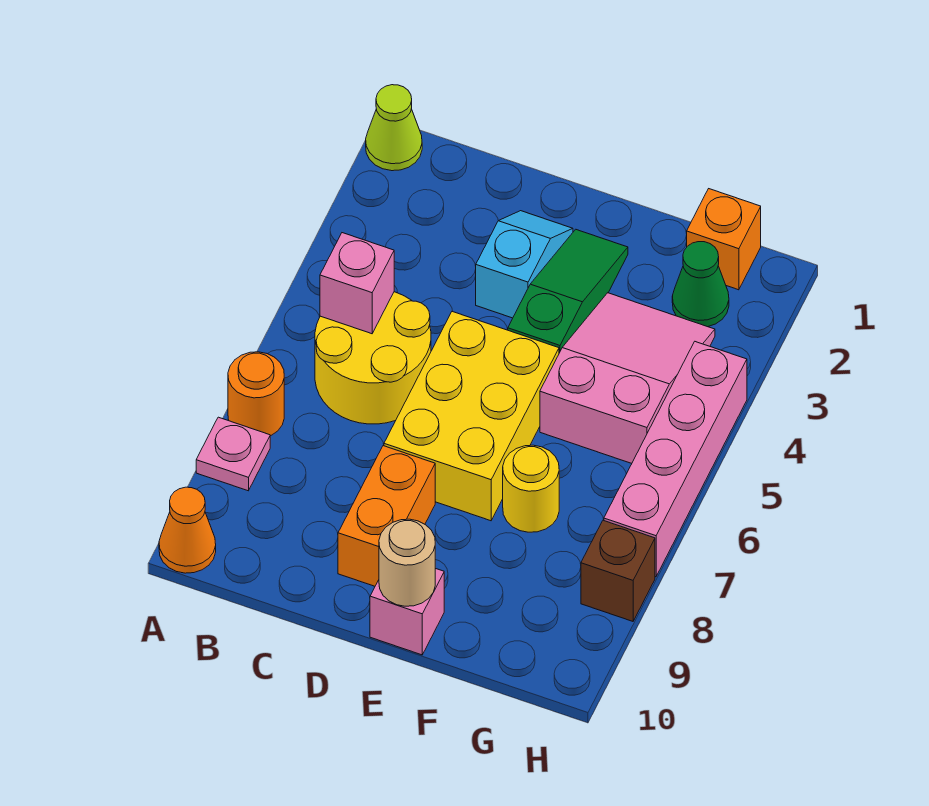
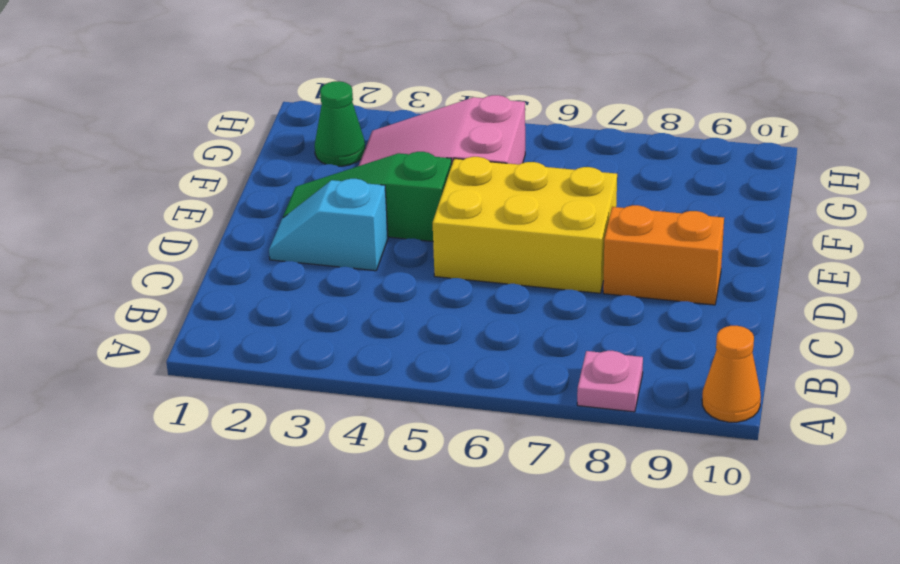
none -> lime cone A1 level 1
none -> orange round brick A7 level 1
none -> yellow round brick B5:C6 level 1

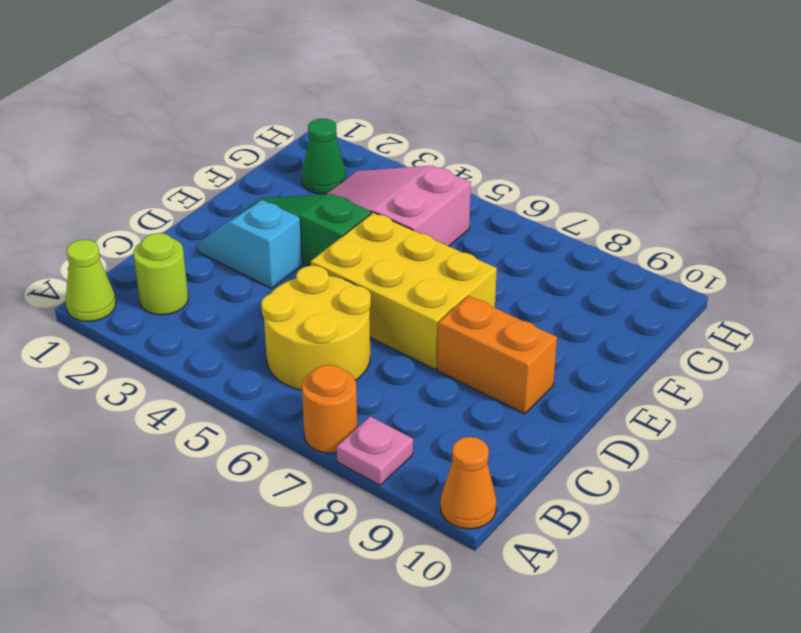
lime round brick B2 level 1 -> none
none -> pink brick E10 level 1
none -> yellow round brick F7 level 1
none -> orange brick G1 level 1

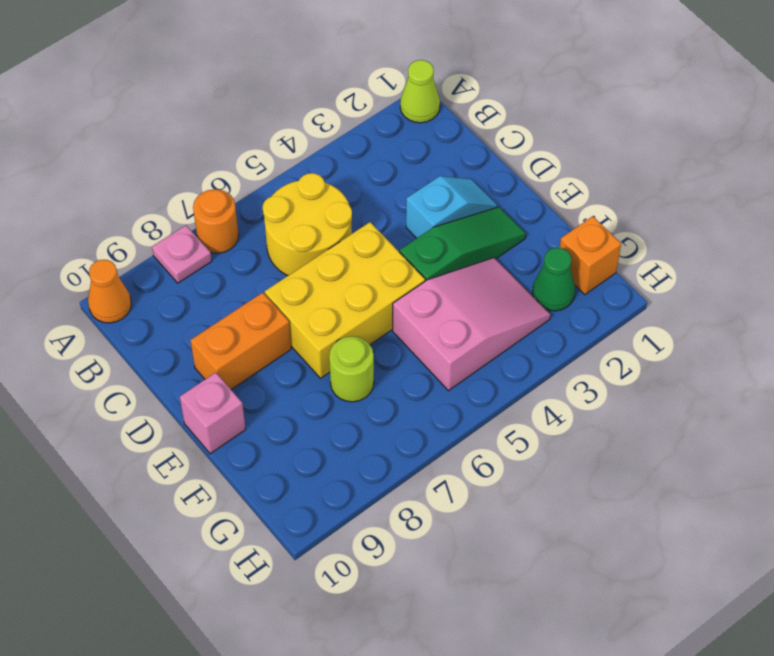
lime round brick F7 level 1 -> yellow round brick F7 level 1
none -> pink brick H4:H7 level 1
none -> brown brick H8 level 1
none -> pink brick B5 level 2

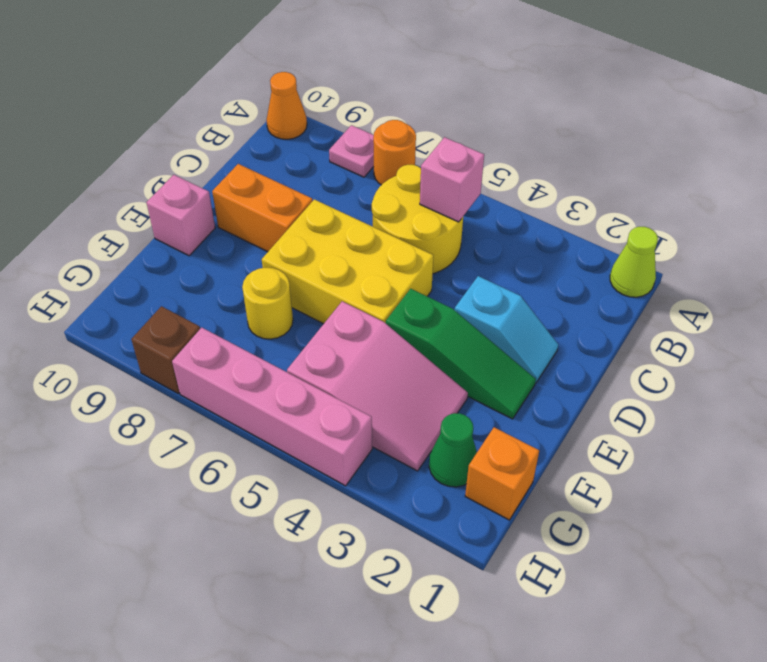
none -> tan round brick E10 level 2

